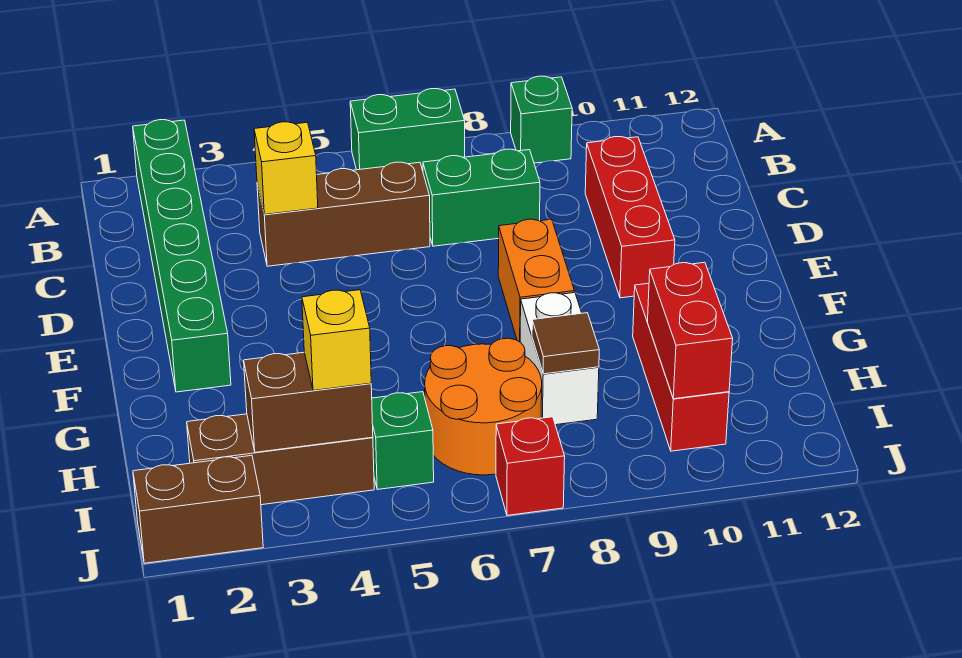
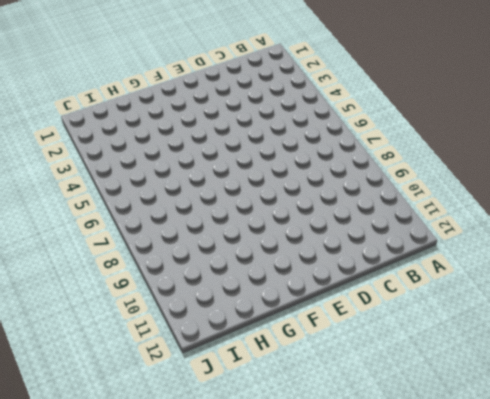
none -> green brick A2:F2 level 1
none -> green brick A6:A7 level 1
none -> green brick A9 level 1

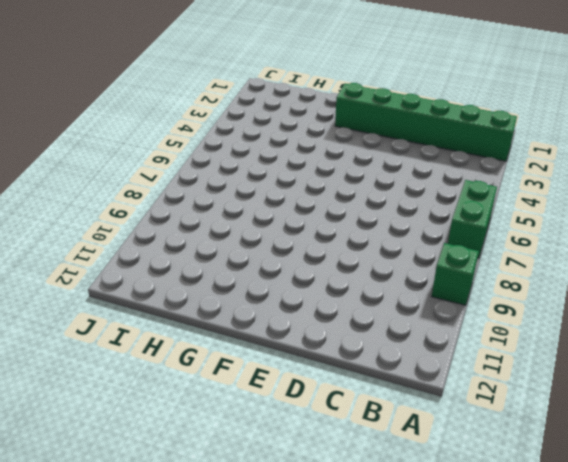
none -> brown brick C4:C6 level 1
none -> green brick C7:C8 level 1
none -> red brick C10:E10 level 1

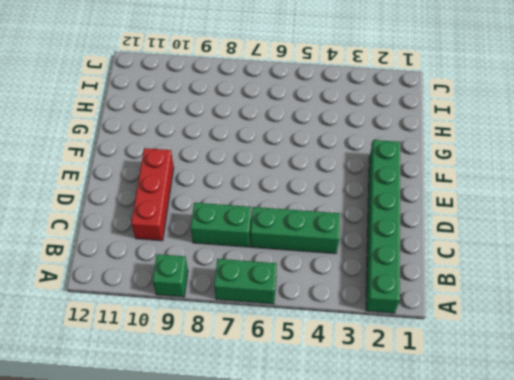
green brick C4:C6 level 1 -> brown brick C4:C6 level 1
none -> orange brick E8:F8 level 1
none -> white brick G8:H8 level 1
none -> red brick G10:I10 level 1

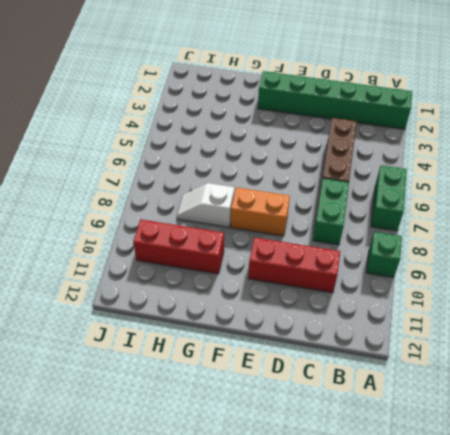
white slope G8:H8 level 1 top G -> white brick G8:H8 level 1
none -> orange round brick H6:I7 level 1
none -> brown brick I2:I4 level 1
none -> green brick I5 level 1

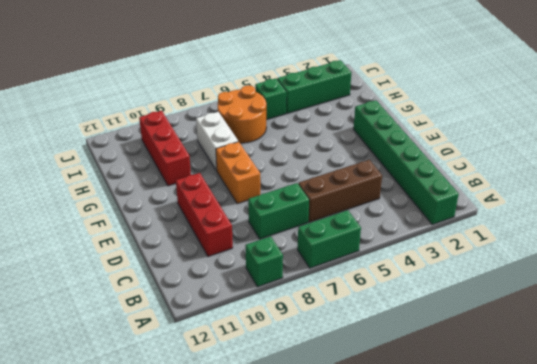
green brick I2:I4 level 1 -> brown brick I2:I4 level 1
none -> brown brick J1:J2 level 1
none -> red brick J7 level 1
none -> yellow brick C4 level 2

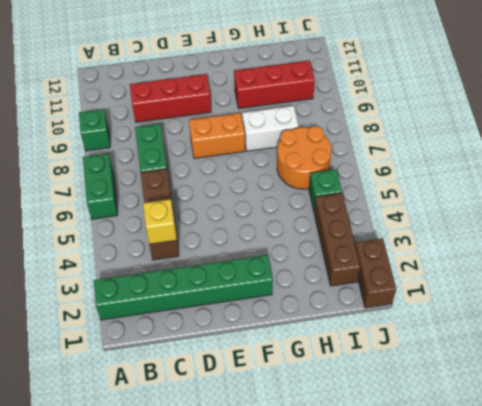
none -> red brick J7 level 1
none -> brown tile H8 level 2
none -> red brick H10:I10 level 2

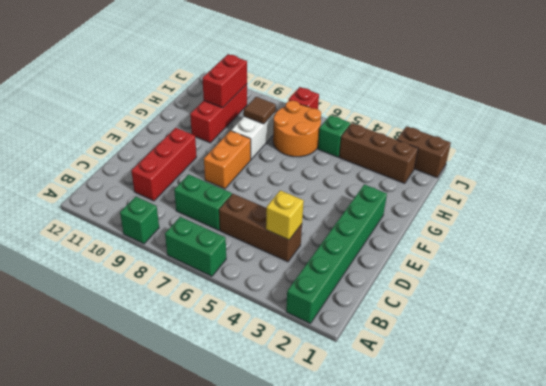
none -> brown brick I3:I4 level 2
none -> yellow brick I4 level 3

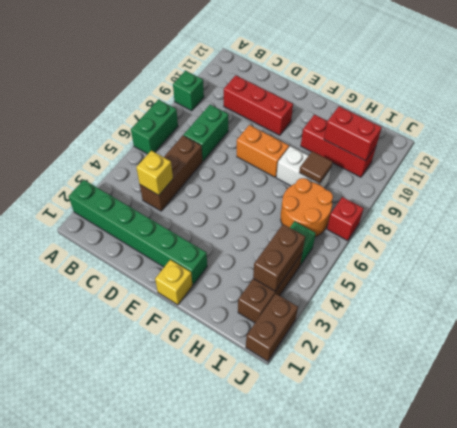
yellow brick F1 level 1 -> yellow brick I4 level 3

